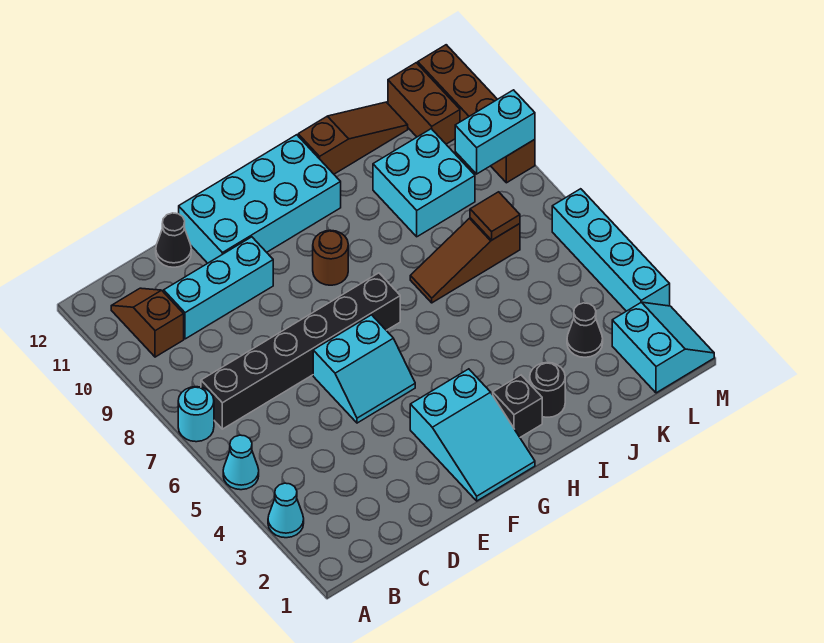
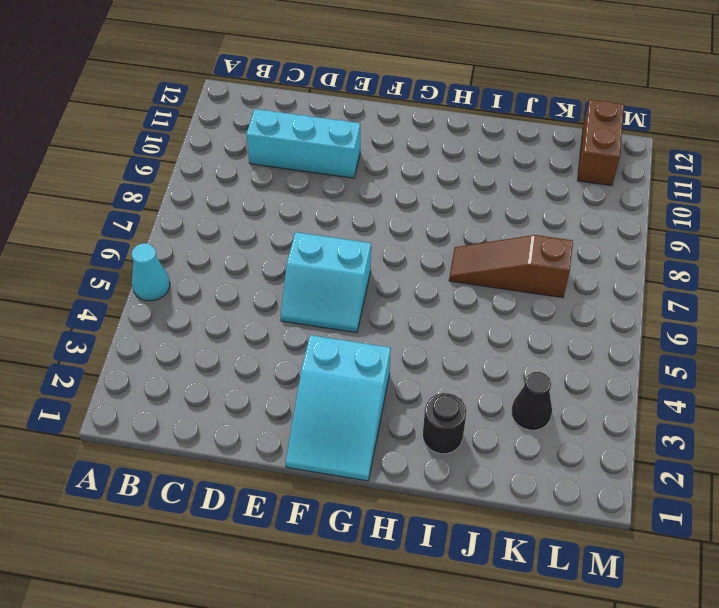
none -> cyan cone A3 level 1
none -> cyan round brick A7 level 1
none -> black brick B7:G7 level 1

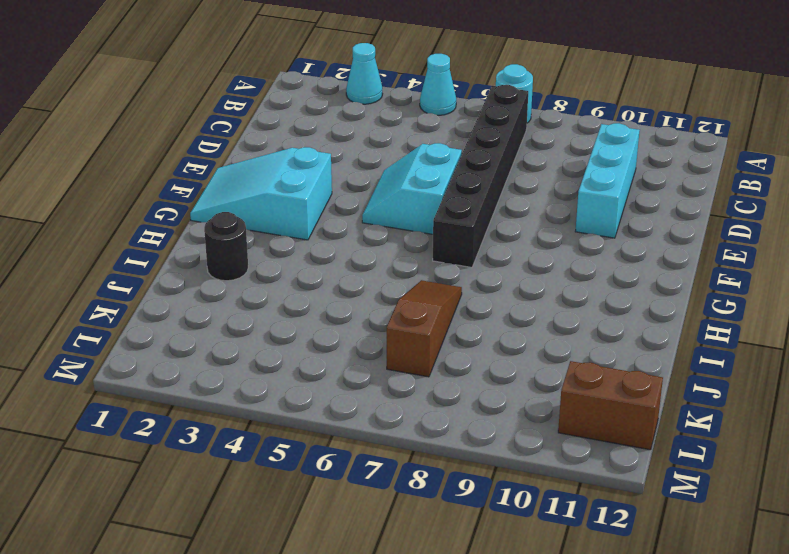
none -> brown slope B10:B11 level 1 top 10
none -> black cone D12 level 1
none -> cyan brick E11:H12 level 1

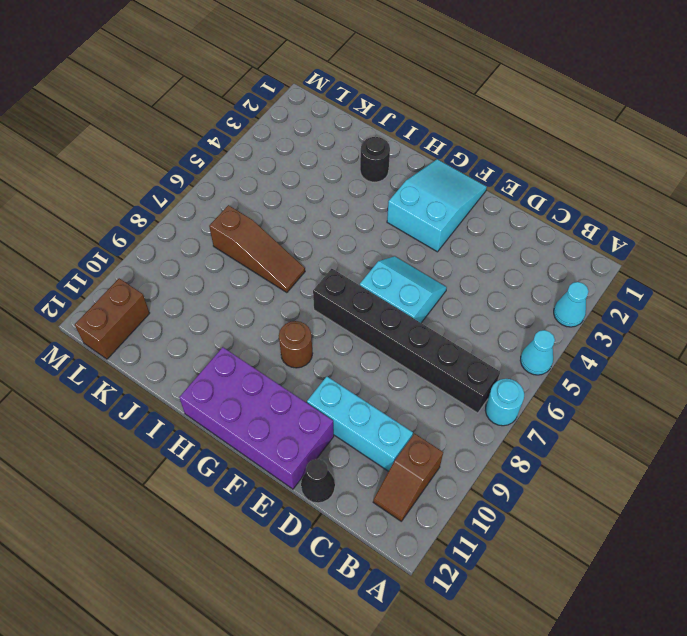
purple brick E11:H12 level 1 -> cyan brick E11:H12 level 1
none -> black brick H2 level 1
none -> brown slope I12:K12 level 1 top I
none -> cyan brick J9:K10 level 1

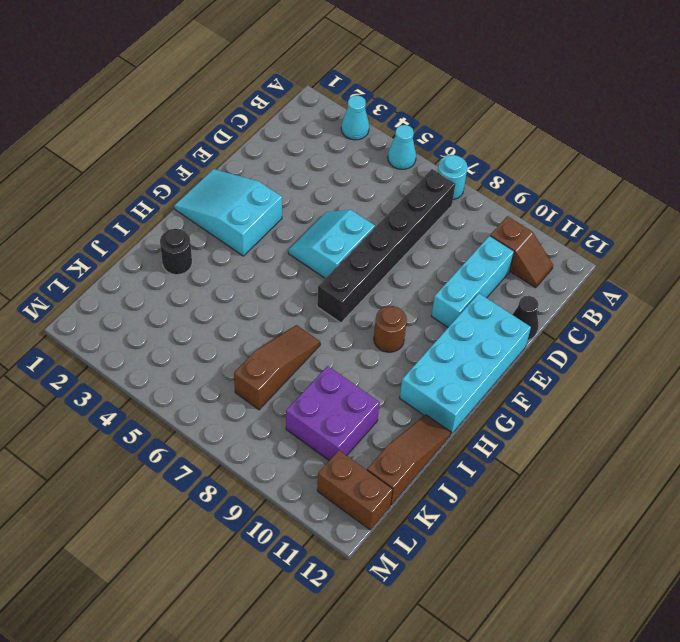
brown slope I12:K12 level 1 top K -> brown slope I12:K12 level 1 top I
purple brick J9:K10 level 1 -> cyan brick J9:K10 level 1
none -> black brick H2 level 1
none -> black cone K3 level 1
none -> cyan slope L1:M2 level 1 top L

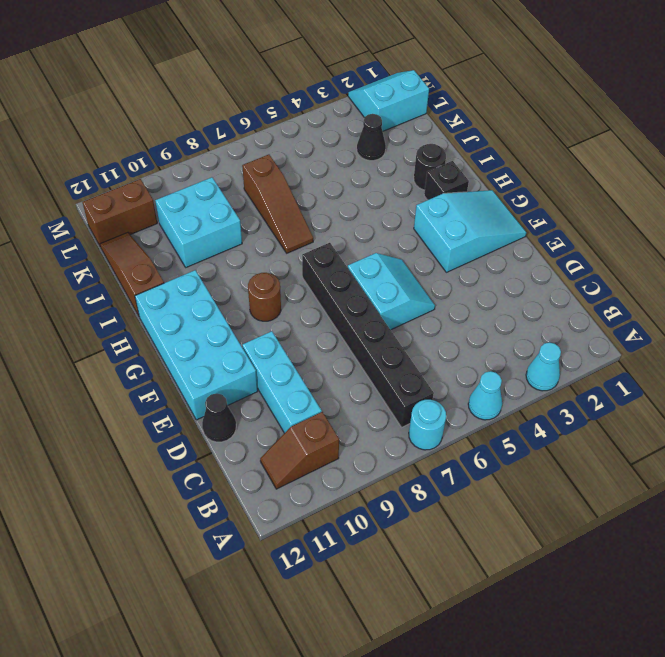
none -> cyan brick M3:M6 level 1
none -> brown brick M9:M12 level 1
none -> brown tile K7 level 2

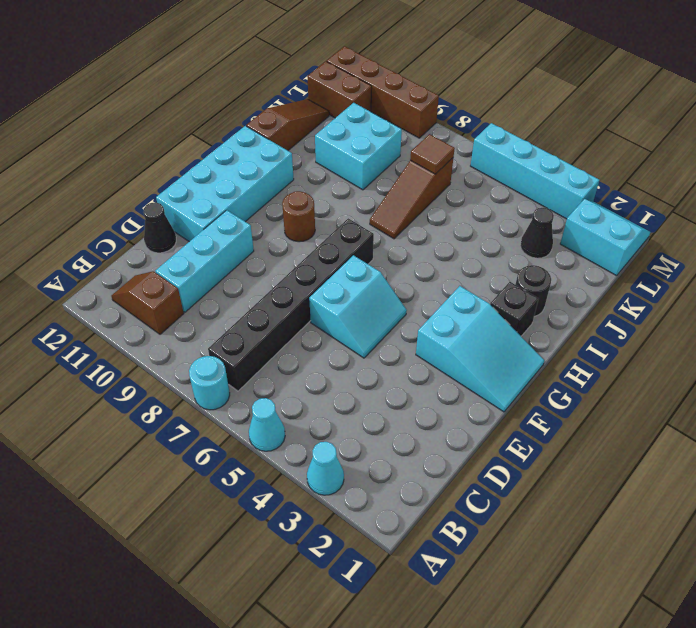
none -> cyan brick L9:M9 level 2

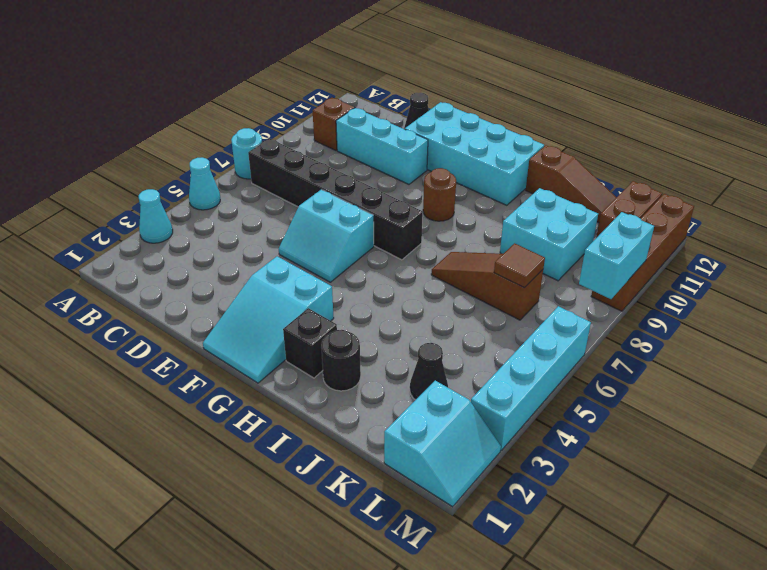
cyan brick M8:M9 level 2 -> cyan brick L9:M9 level 2

